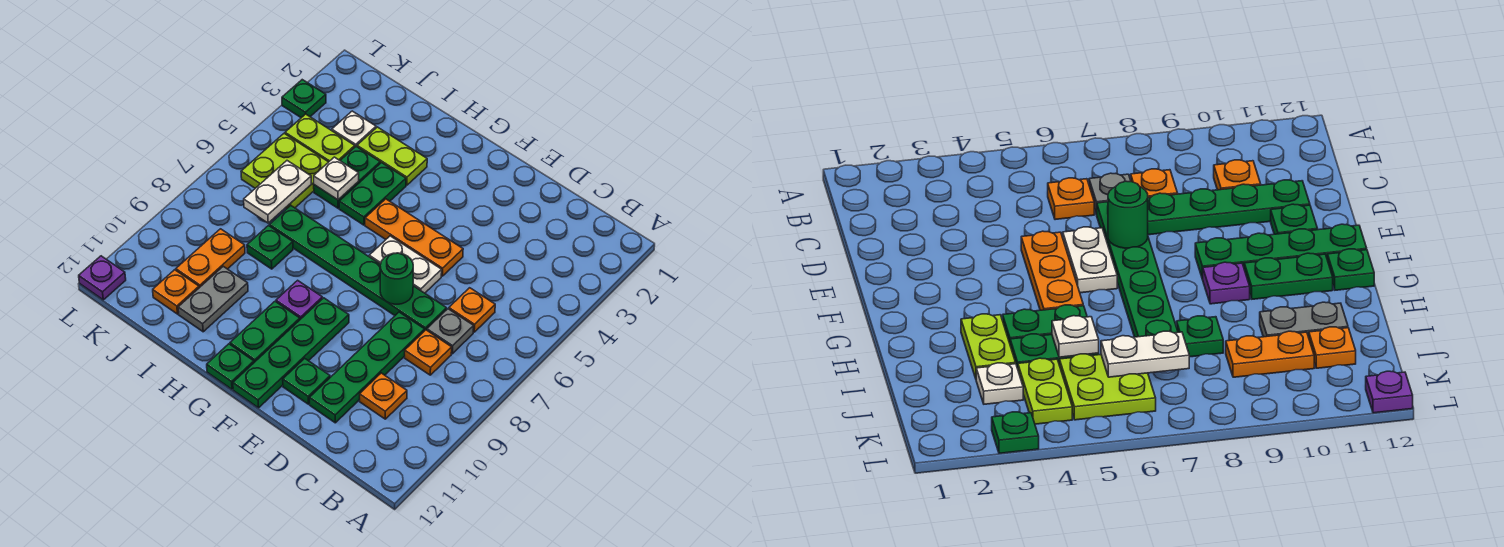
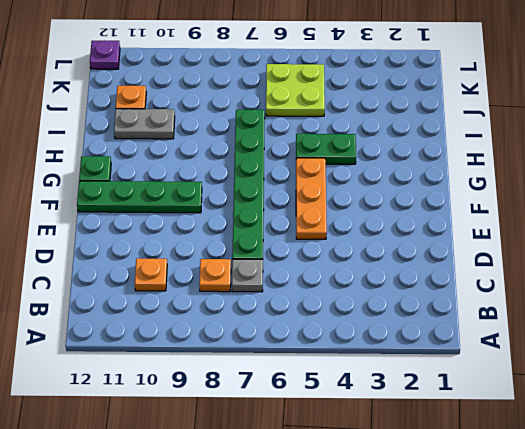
none -> orange plate C6 level 1
none -> green plate D8:D11 level 1
none -> white plate E6:F6 level 1

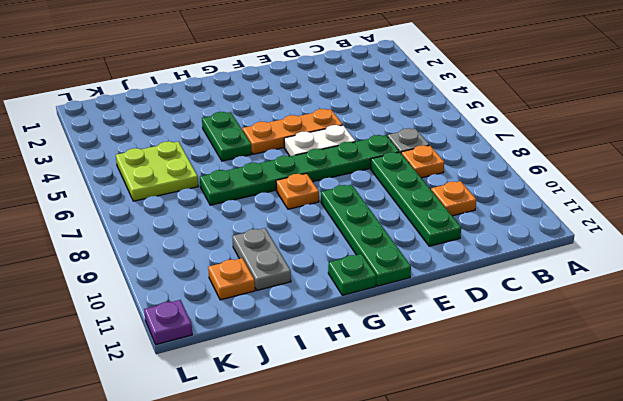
orange plate G8 level 1 -> orange plate C6 level 1
none -> green plate E11 level 1
none -> purple plate G9 level 1
none -> green plate G10:G11 level 1

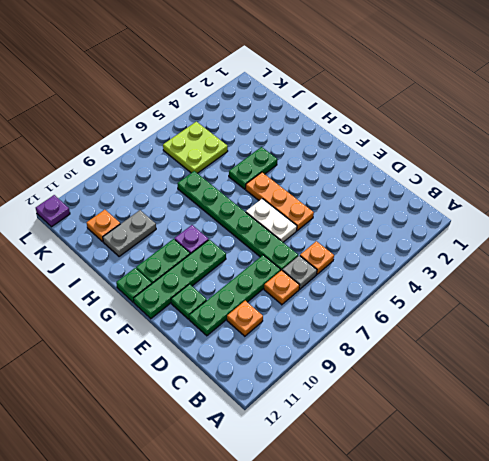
none -> lime plate H3:I3 level 1
none -> green plate I4:I5 level 1
none -> green plate I8 level 1

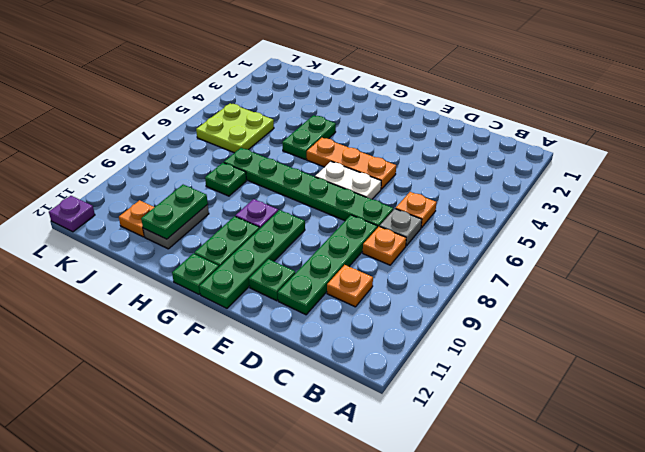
green plate I10:I11 level 2 -> green plate I4:I5 level 1
none -> lime plate H3:I3 level 1
none -> white plate J3 level 1
none -> lime plate J4:K4 level 1

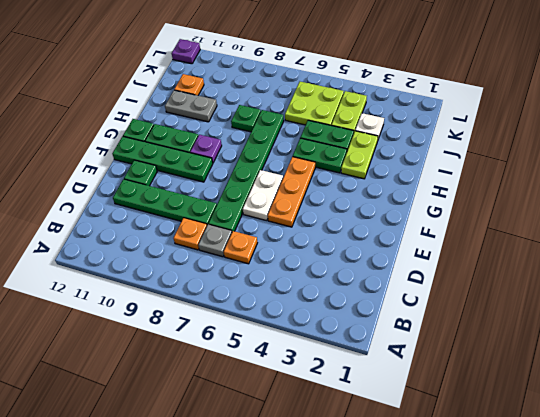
none -> orange plate C10 level 1
none -> orange plate J9:J10 level 1
none -> green plate L3 level 1

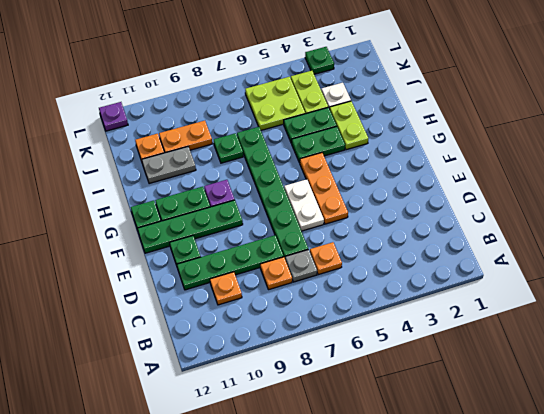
none -> green round brick E7 level 2
none -> white plate I5 level 2
none -> white plate J6:J7 level 2

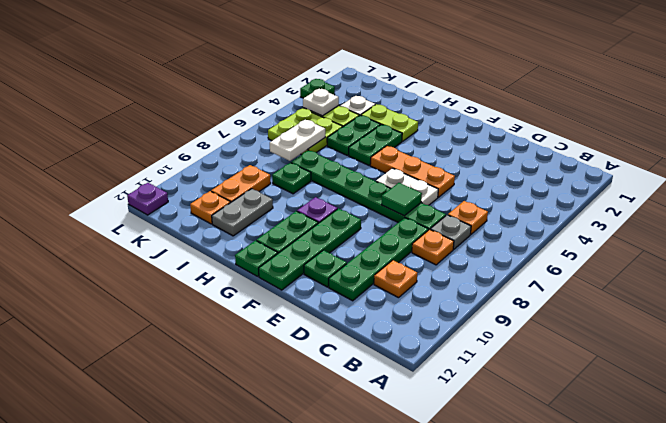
green tile E7 level 2 -> green round brick E7 level 2
white plate K4 level 2 -> white plate I5 level 2

